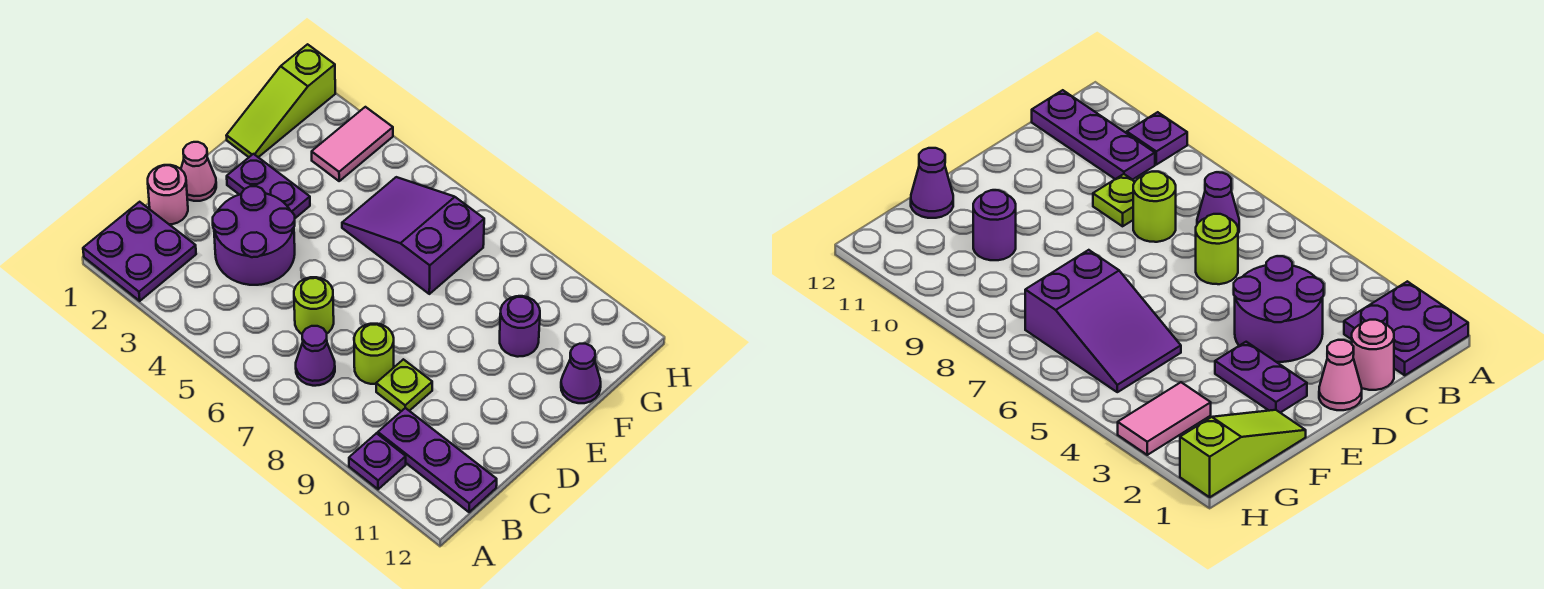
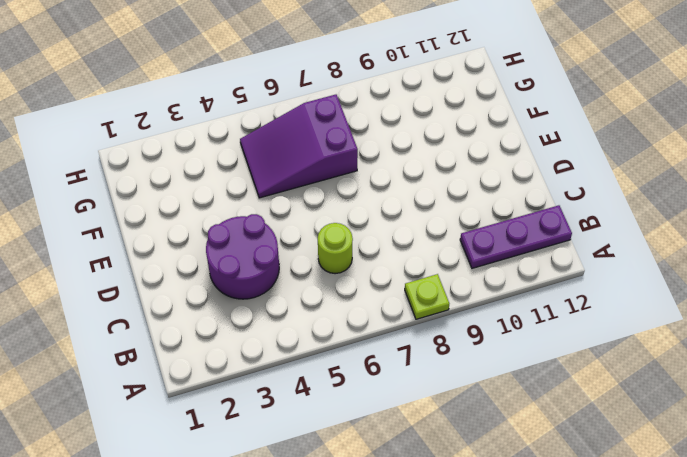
lime plate A8 level 1 -> lime plate C9 level 1
none -> purple plate A1:B2 level 1
none -> purple plate A10 level 1
none -> purple cone B7 level 1

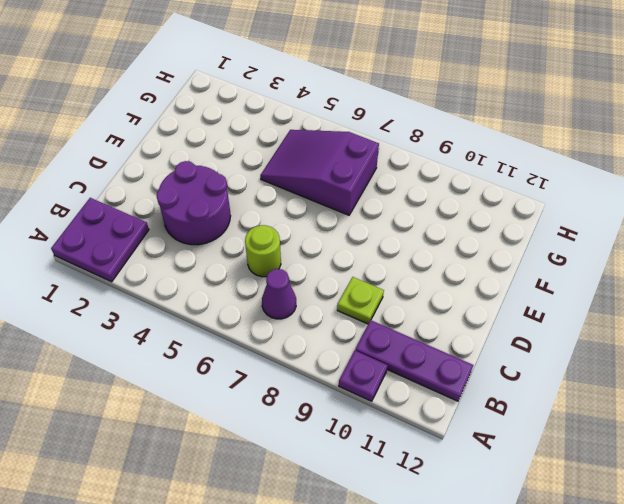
none -> pink round brick C1 level 1
none -> lime round brick C8 level 1
none -> pink cone D1 level 1

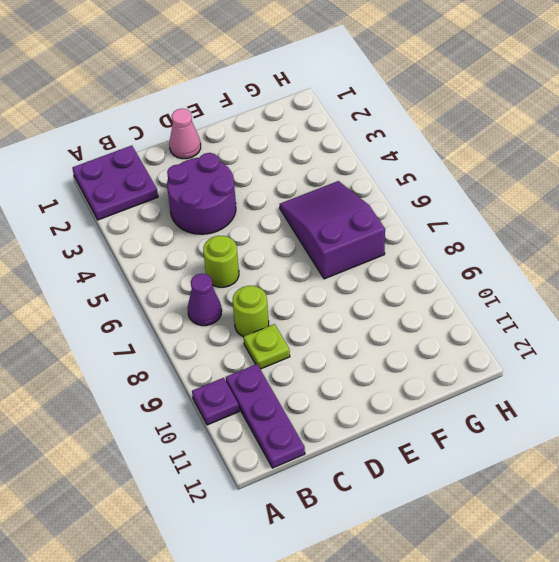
none -> pink round brick C1 level 1
none -> purple plate E2:E3 level 1
none -> lime slope F1:H1 level 1 top H

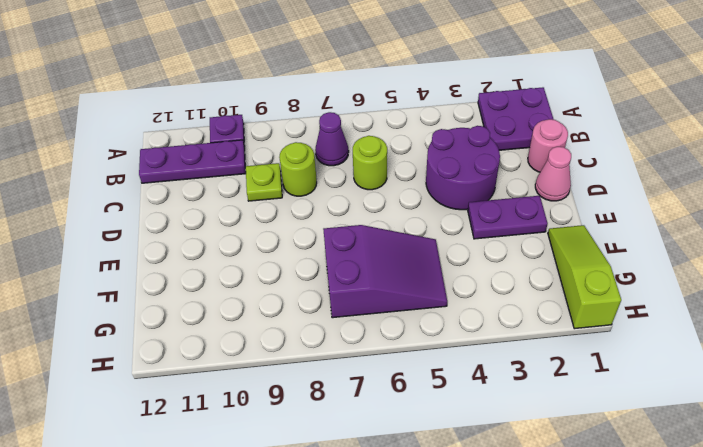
none -> purple round brick F10 level 1
none -> purple cone F12 level 1
none -> pink tile G3:H3 level 1

